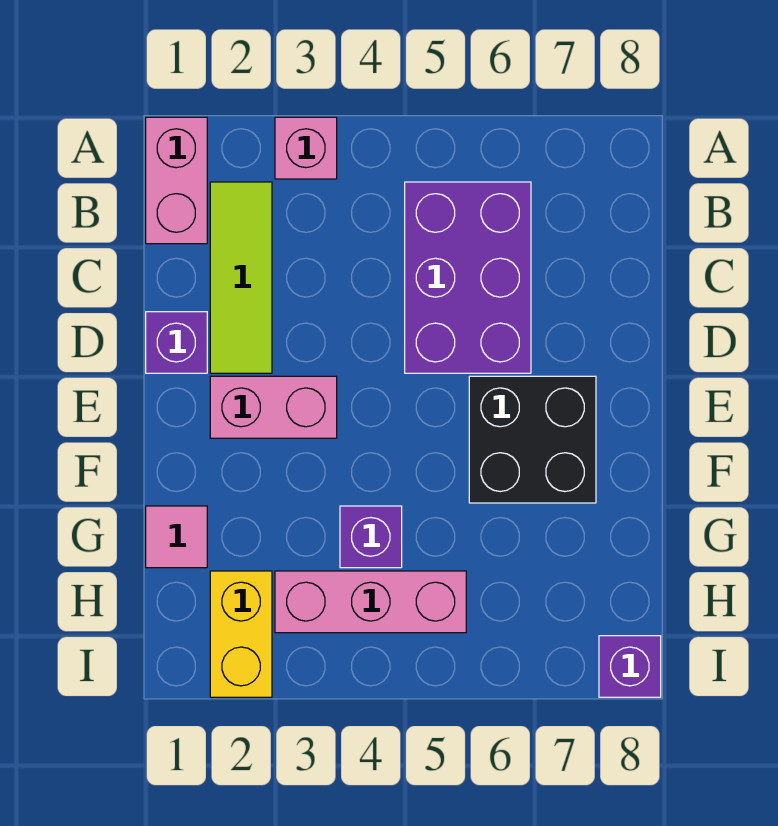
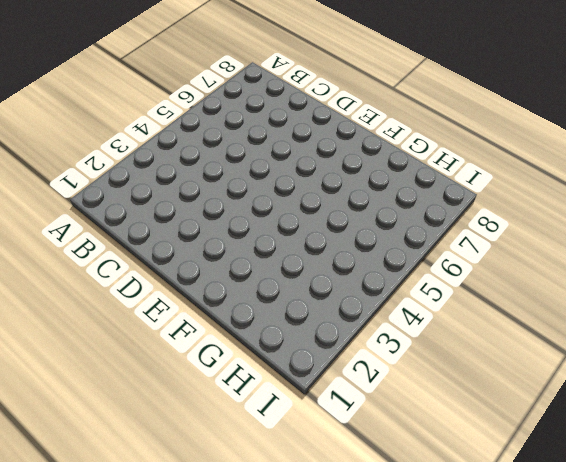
none -> pink brick A1:B1 level 1
none -> pink brick A3 level 1
none -> lime tile B2:D2 level 1

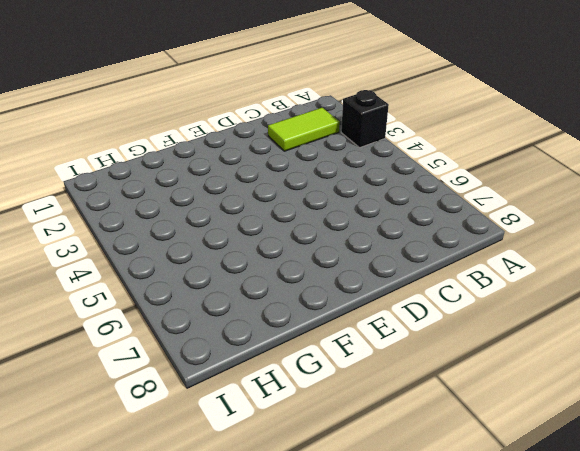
black brick A3 level 1 -> pink brick A3 level 1
lime tile B2:C2 level 1 -> lime tile B2:D2 level 1
none -> pink brick A1:B1 level 1
none -> purple brick B5:D6 level 1
none -> purple brick D1 level 1

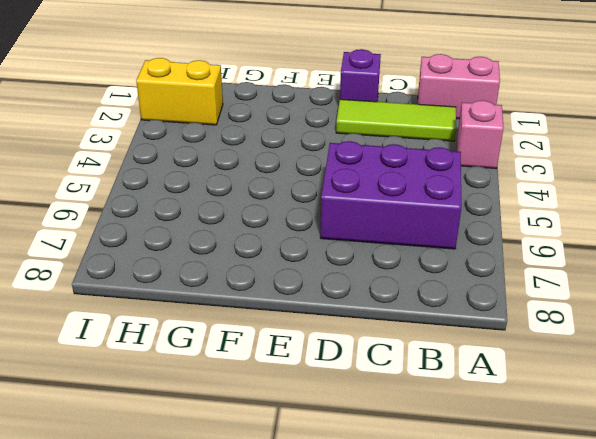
none -> pink brick E2:E3 level 1
none -> black brick E6:F7 level 1
none -> pink tile G1 level 1

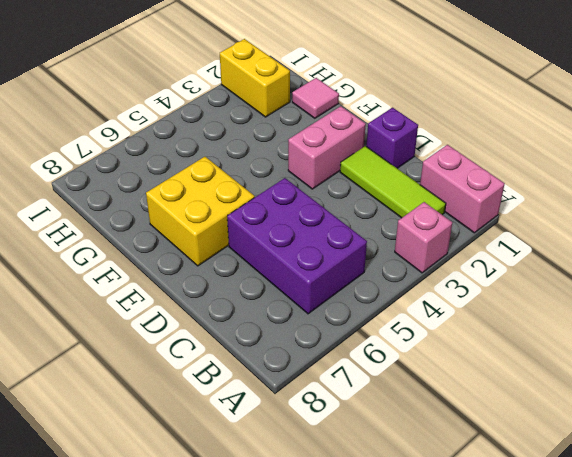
yellow brick E6:F7 level 1 -> black brick E6:F7 level 1
none -> purple brick G4 level 1
none -> pink brick H3:H5 level 1
none -> purple brick I8 level 1

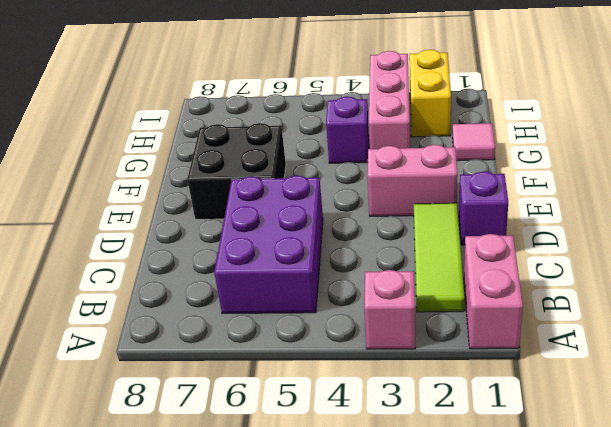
pink brick G3:I3 level 1 -> pink brick H3:H5 level 1
none -> purple brick I8 level 1

